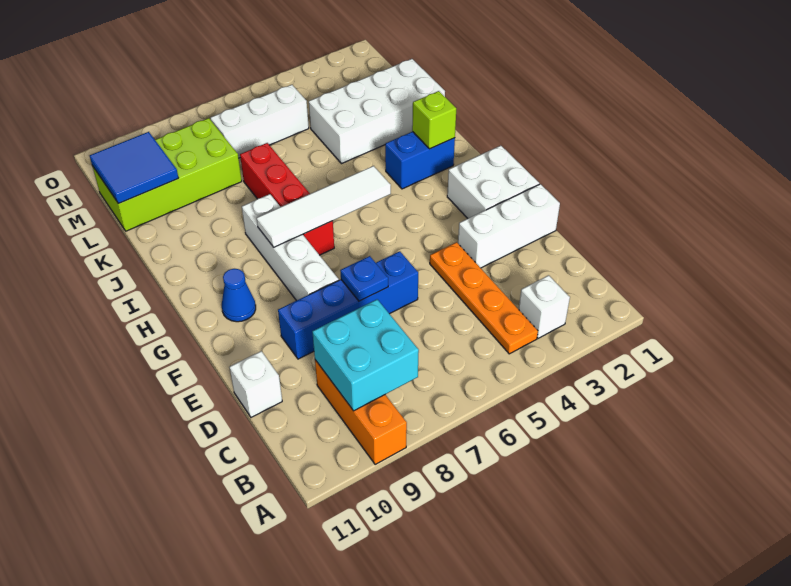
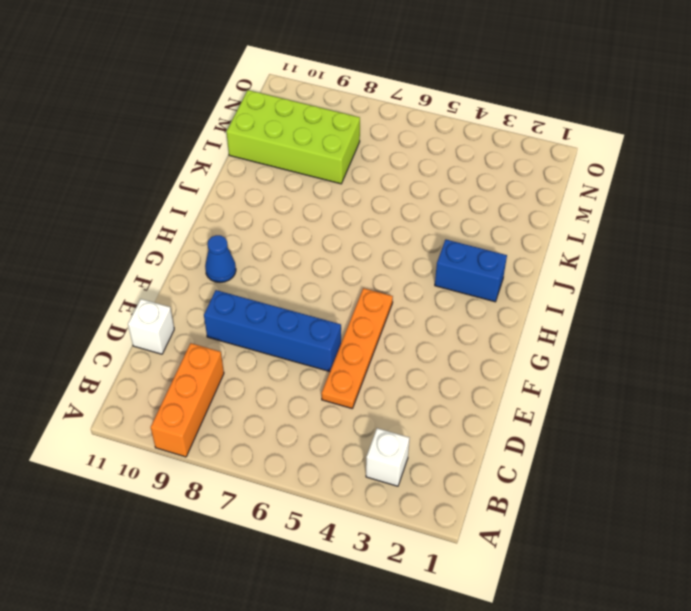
orange plate D5:G5 level 1 -> orange plate B4:E4 level 1
none -> white brick E1:E3 level 1
none -> white brick F1:G2 level 1
none -> white brick F8:I8 level 1

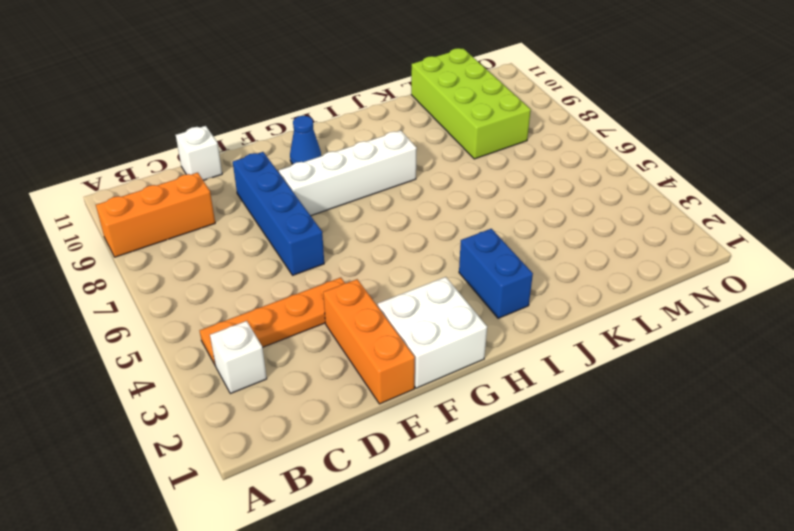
orange brick E1:E3 level 1 -> white brick E1:E3 level 1
none -> red brick H7:K7 level 1
none -> white brick K1:L4 level 1
none -> white brick M5:M7 level 1

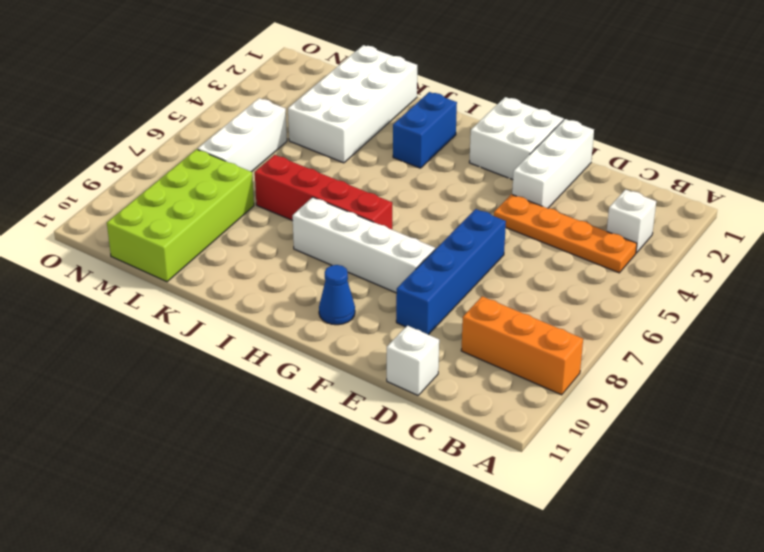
none -> cyan brick B8:C9 level 2
none -> blue plate E7 level 2
none -> white tile H5:H8 level 2

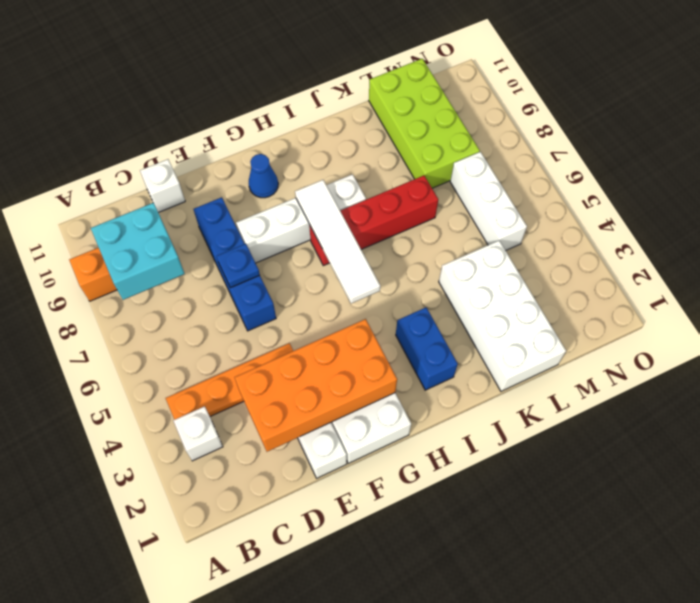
orange brick D2:G3 level 2 -> none
none -> lime brick I2 level 2
none -> blue tile L10:M11 level 2

